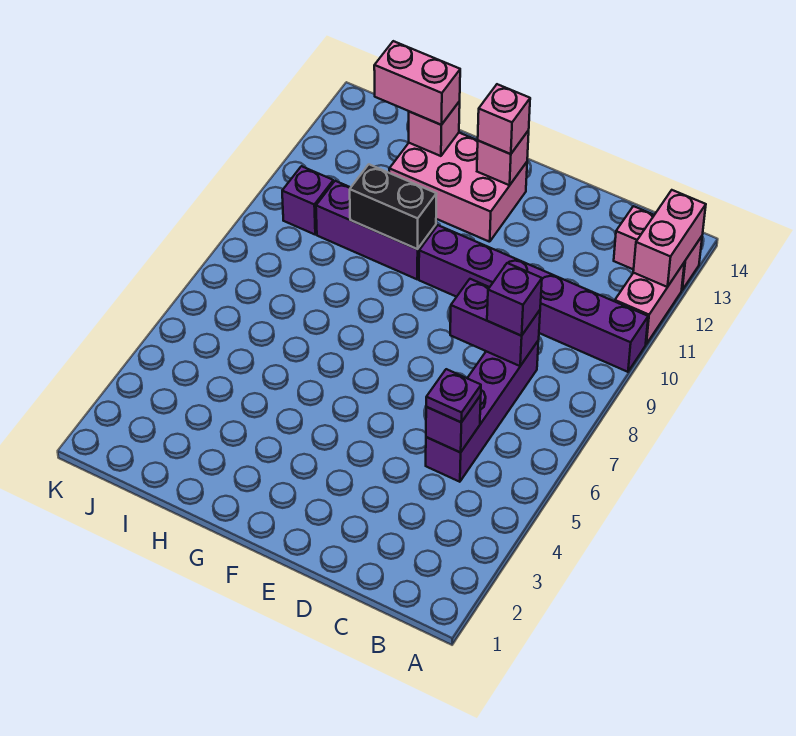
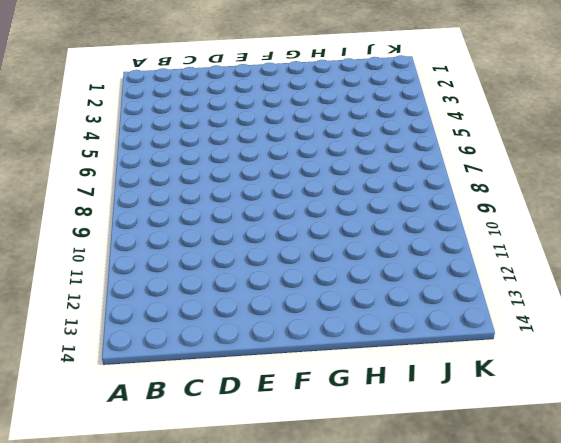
none -> purple brick A10:F10 level 1
none -> pink brick A11:A12 level 1
none -> pink brick A13:B13 level 1

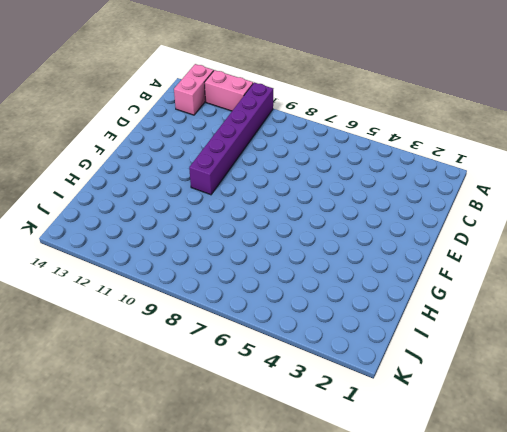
none -> purple brick C5:C8 level 1
none -> pink brick F12:H13 level 1
none -> purple brick G10:I10 level 1

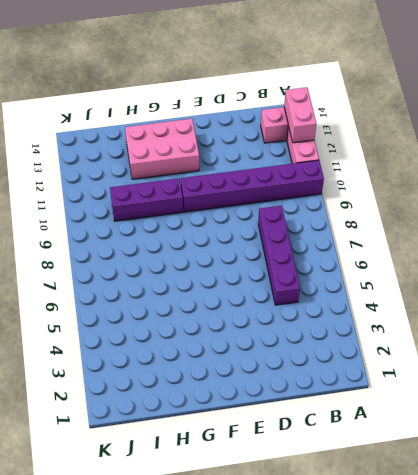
none -> purple brick J10 level 1
none -> purple brick C5 level 2
none -> purple brick C8:D8 level 2

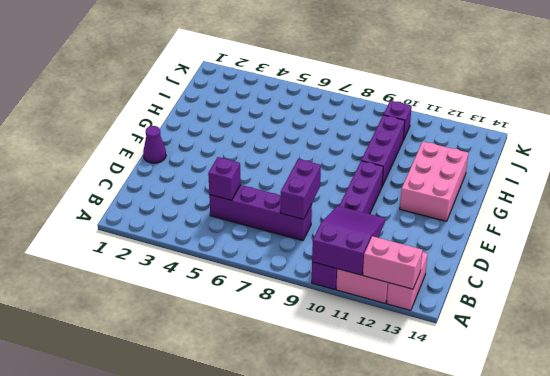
purple slope A10:C11 level 2 top A -> none
purple cone E1 level 1 -> none
none -> pink brick F13 level 2
none -> black brick G10:H10 level 2
none -> pink brick H13 level 2

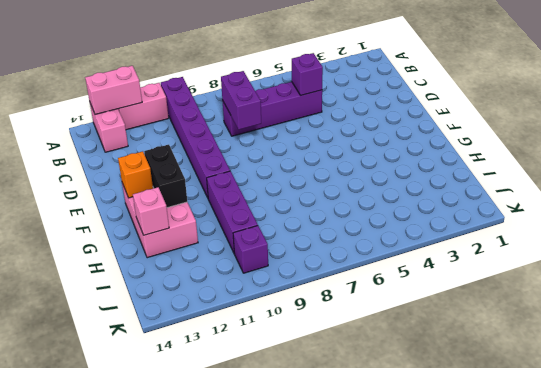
black brick F12:G12 level 2 -> black brick G10:H10 level 2
orange brick F13 level 2 -> pink brick F13 level 2
none -> purple plate C5 level 3
none -> purple brick C8 level 3
none -> pink brick F13 level 3

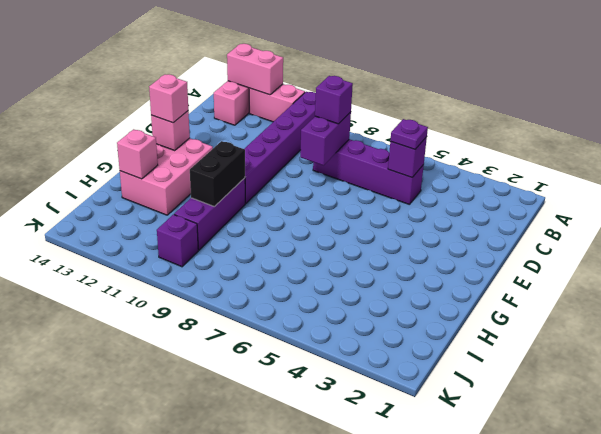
none -> pink brick H13:I13 level 3

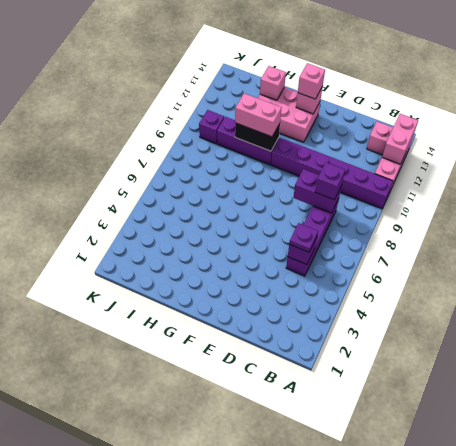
pink brick G10:H10 level 3 -> pink brick H13:I13 level 3

